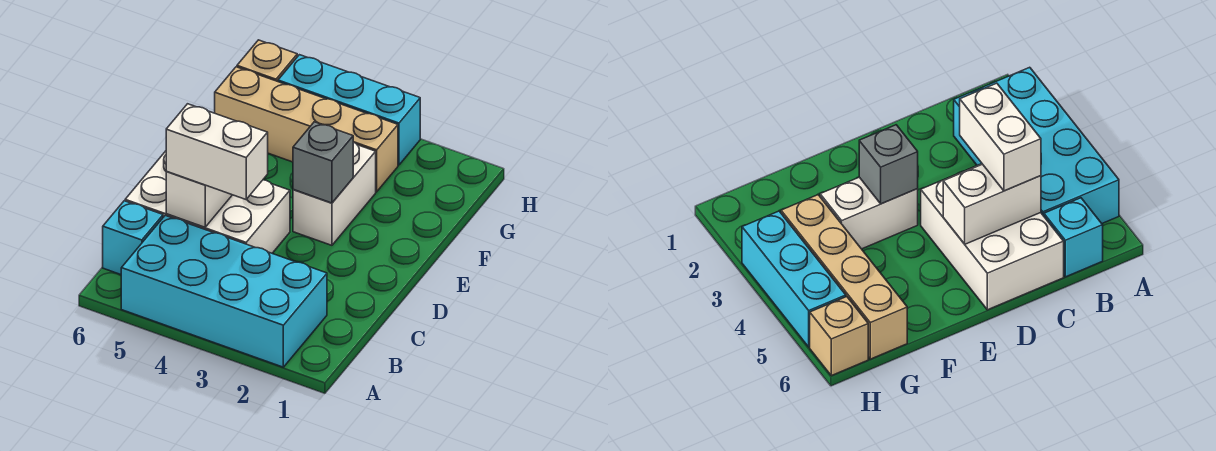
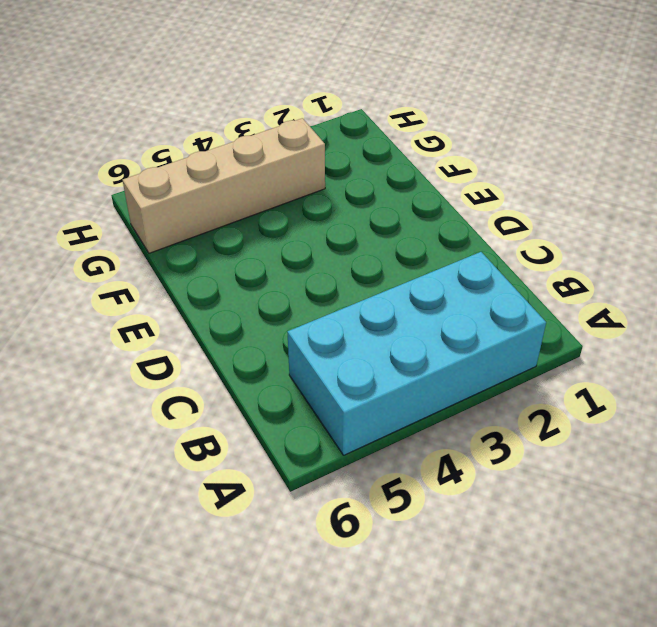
none -> cyan brick B6 level 1
none -> white brick C4:D6 level 1

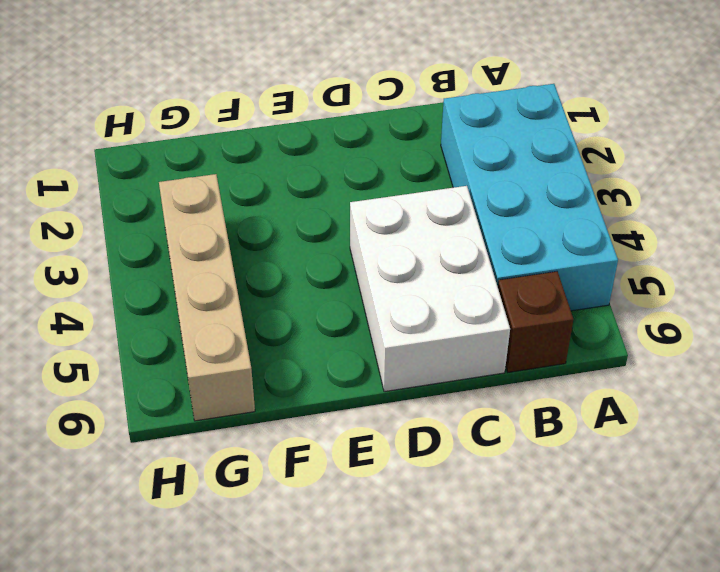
brown brick B6 level 1 -> cyan brick B6 level 1
none -> white brick E3:F3 level 1
none -> cyan brick H3:H5 level 1

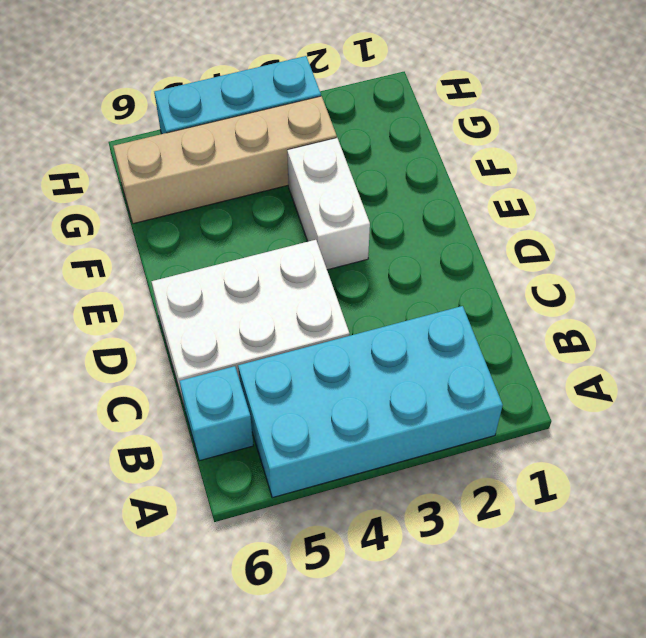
none -> tan brick H6 level 1
none -> white brick C5:D5 level 2

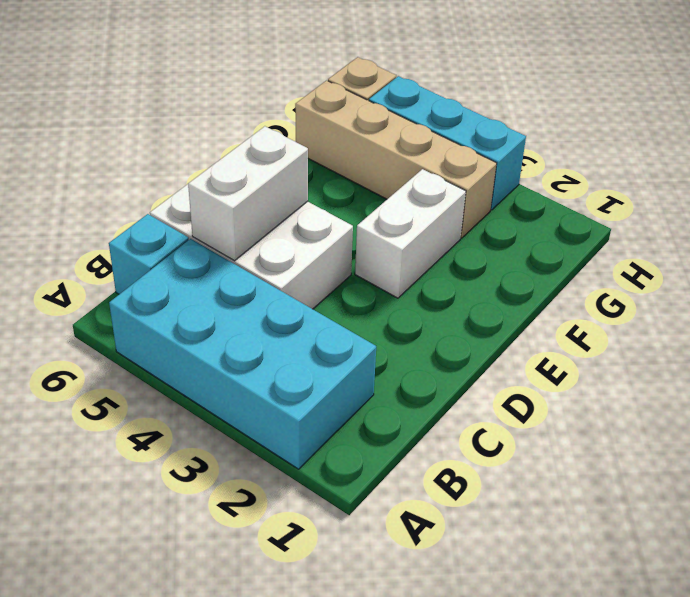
none -> grey brick E3 level 2
none -> white brick C4:C5 level 3

